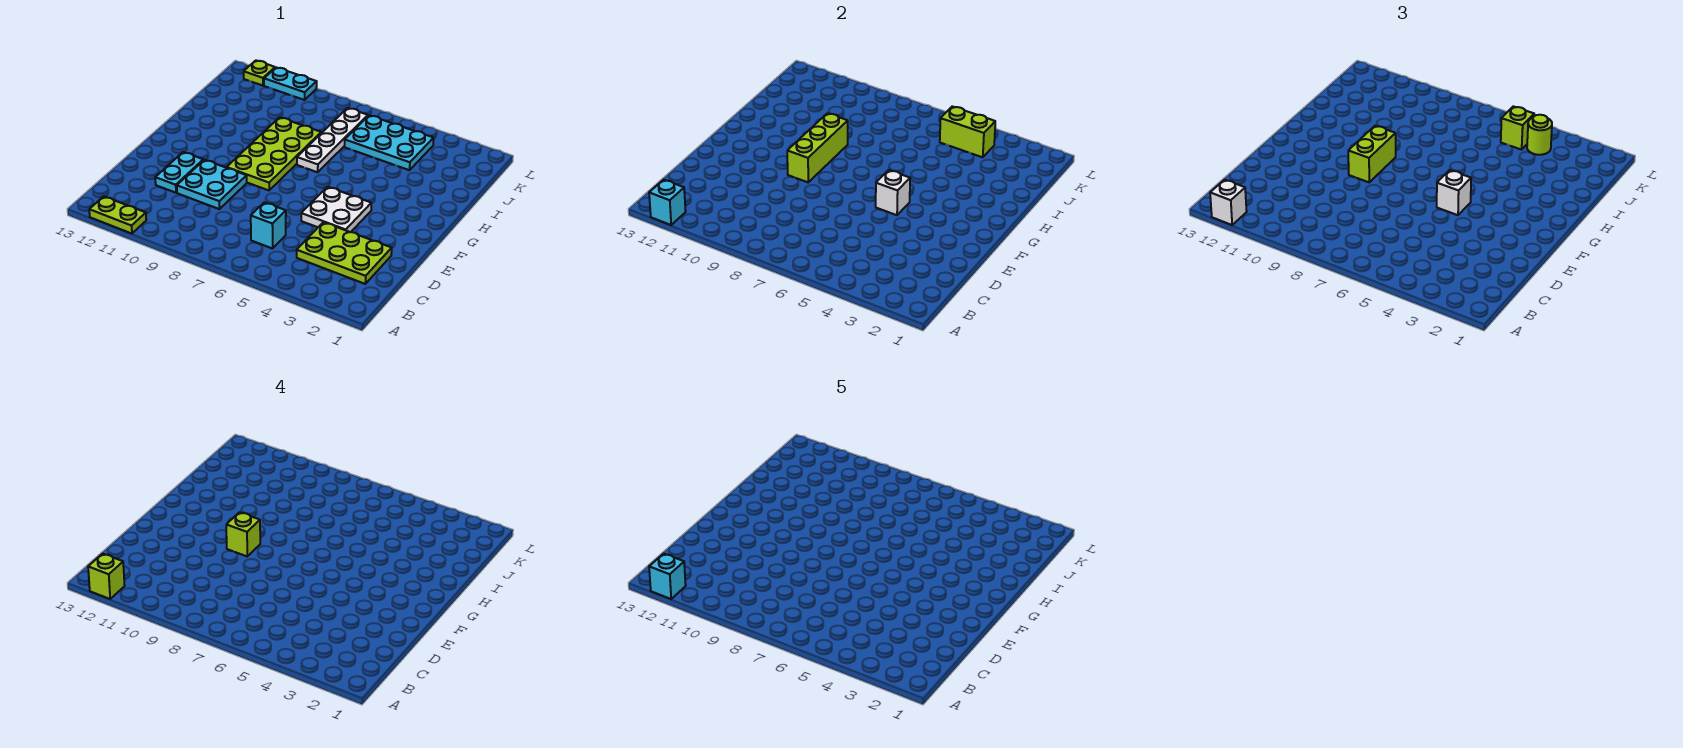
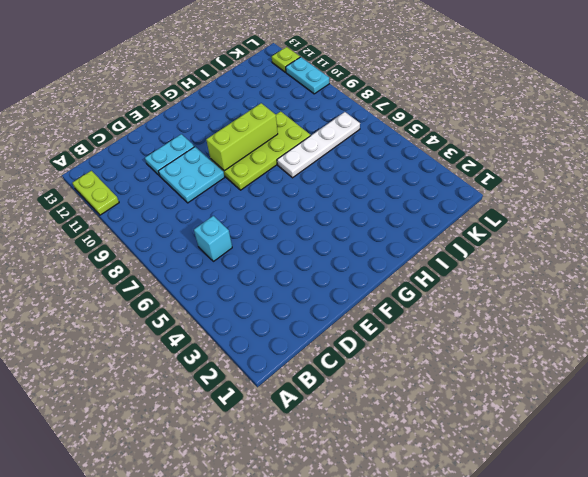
none -> lime plate C2:D4 level 1
none -> white plate E4:F5 level 1
none -> cyan plate J4:K6 level 1

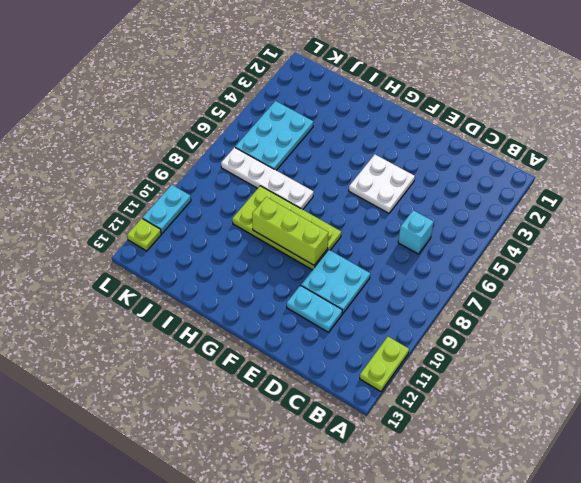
none -> lime plate C2:D4 level 1
none -> cyan brick A12 level 2
none -> white brick F5 level 2

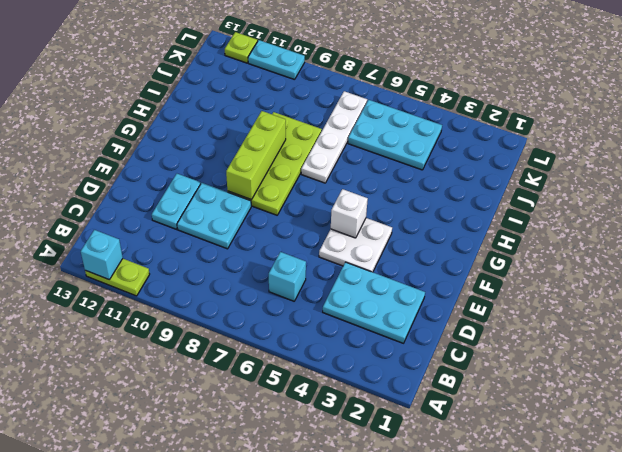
cyan plate C2:D4 level 1 -> lime plate C2:D4 level 1
none -> lime brick K4:K5 level 2
none -> white brick A12 level 3
none -> white brick F5 level 3

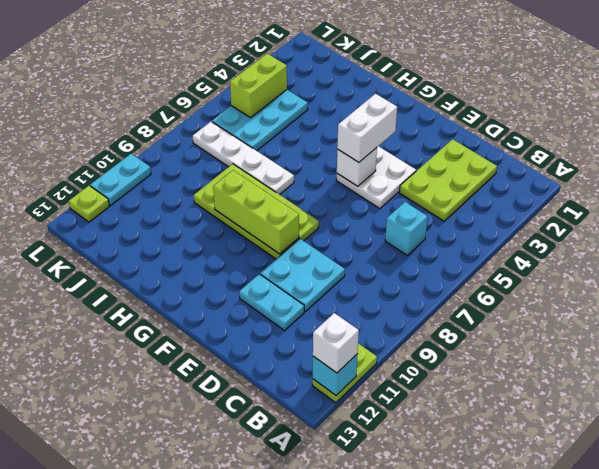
white brick F4:F5 level 3 -> white brick F5 level 3
none -> lime brick F9:G9 level 3
none -> lime round brick K4 level 3
none -> lime brick K5 level 3

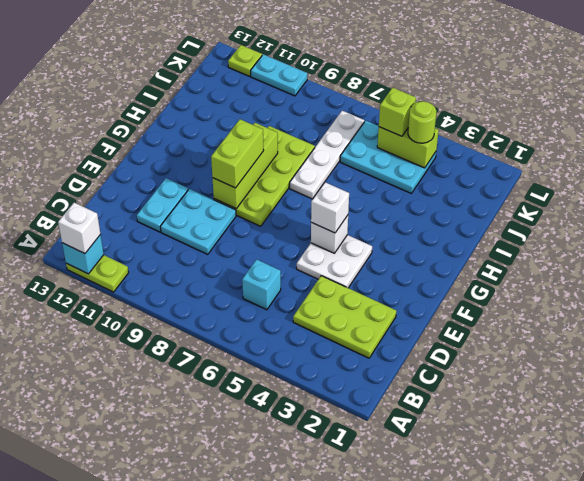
none -> lime brick A12 level 4
none -> lime brick F9 level 4
none -> cyan brick A12 level 5

